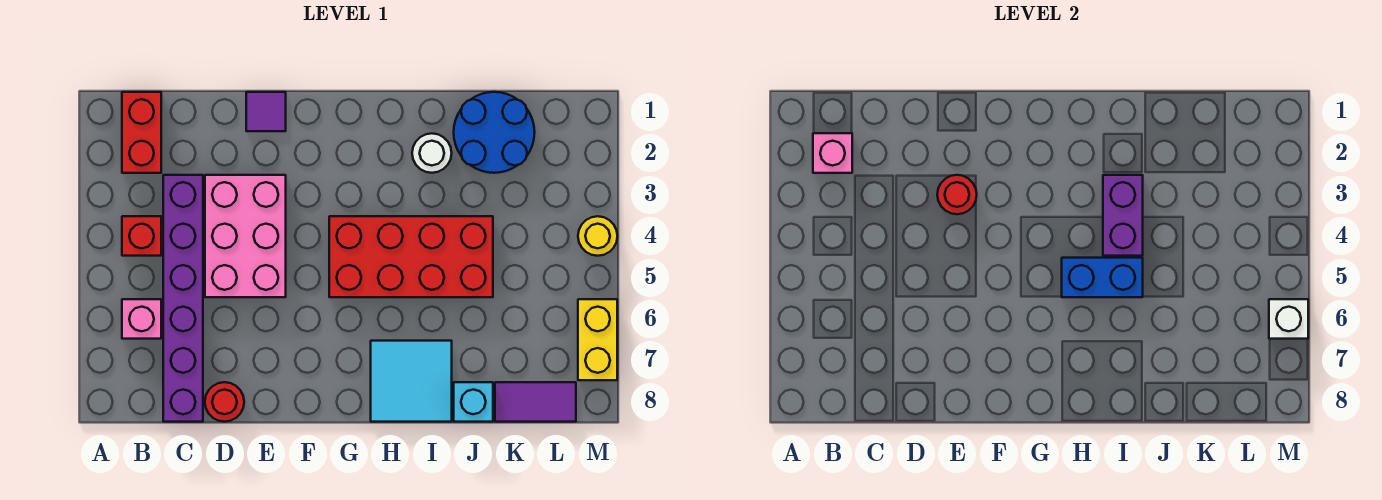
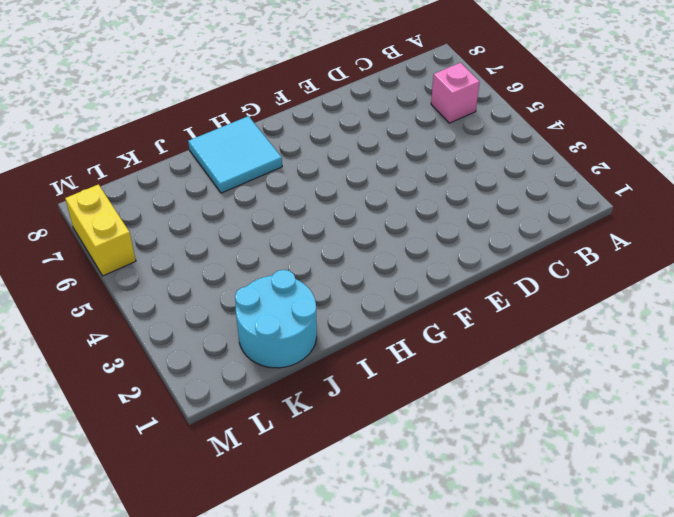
cyan round brick J1:K2 level 1 -> blue round brick J1:K2 level 1
none -> red brick B1:B2 level 1
none -> red brick B4 level 1
none -> purple brick C3:C8 level 1

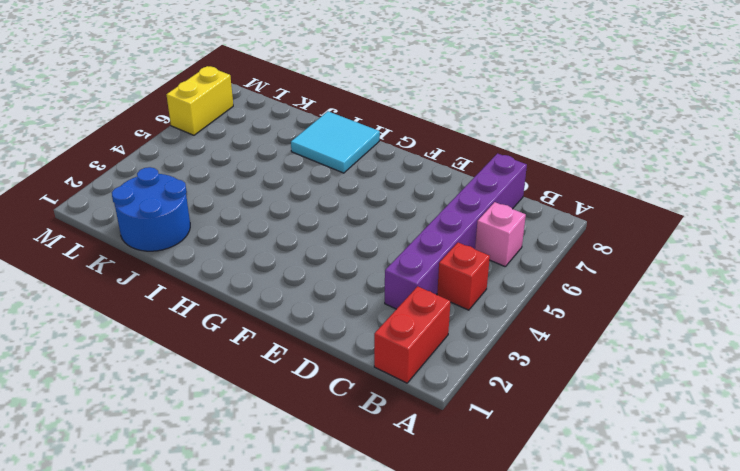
none -> pink brick D3:E5 level 1
none -> red round brick D8 level 1
none -> purple tile E1 level 1

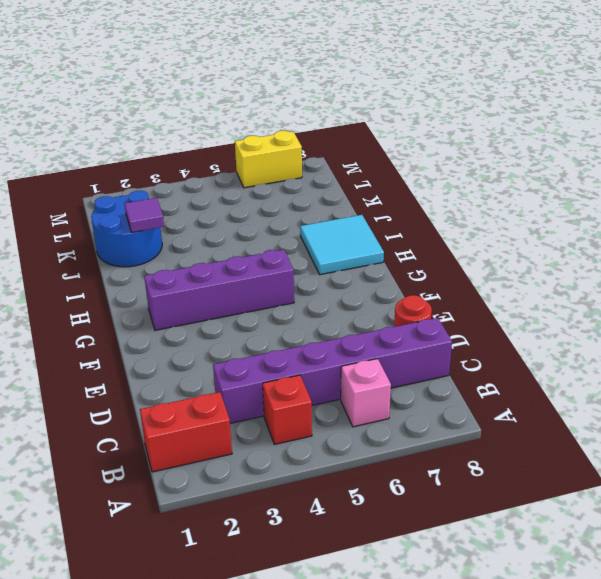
purple brick G2:G5 level 1 -> red brick G4:J5 level 1
purple tile J2 level 2 -> purple tile E1 level 1
none -> pink brick D3:E5 level 1
none -> white round brick I2 level 1
none -> cyan brick J8 level 1

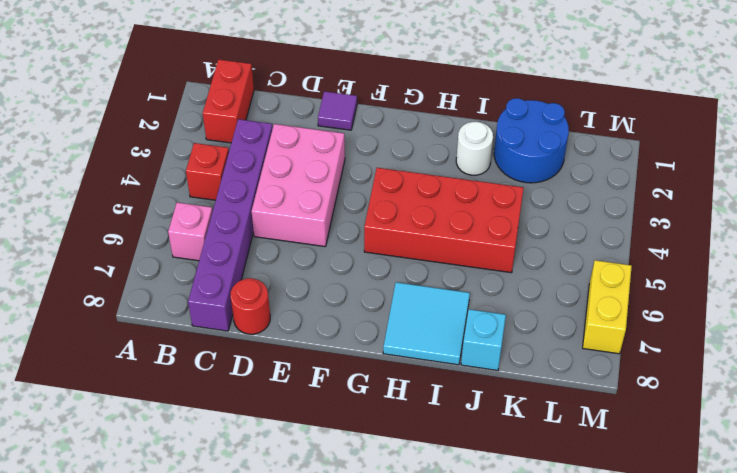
none -> purple tile K8:L8 level 1
none -> yellow round brick M4 level 1
none -> pink brick B2 level 2

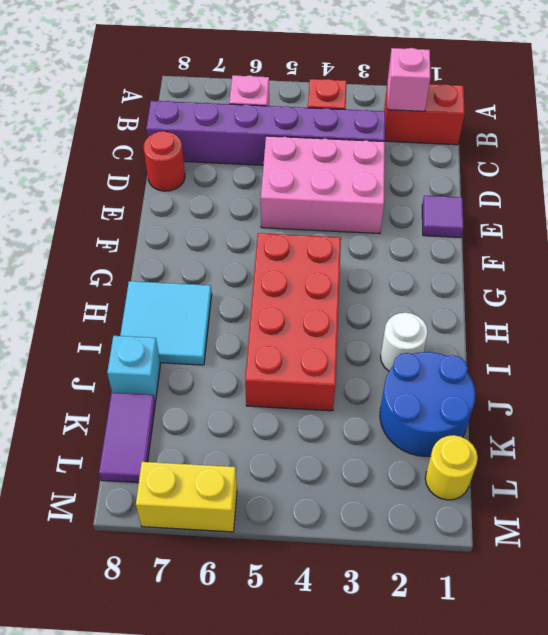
yellow round brick L1 level 1 -> yellow round brick M4 level 1
none -> red round brick E3 level 2
none -> blue brick H5:I5 level 2
none -> purple brick I3:I4 level 2

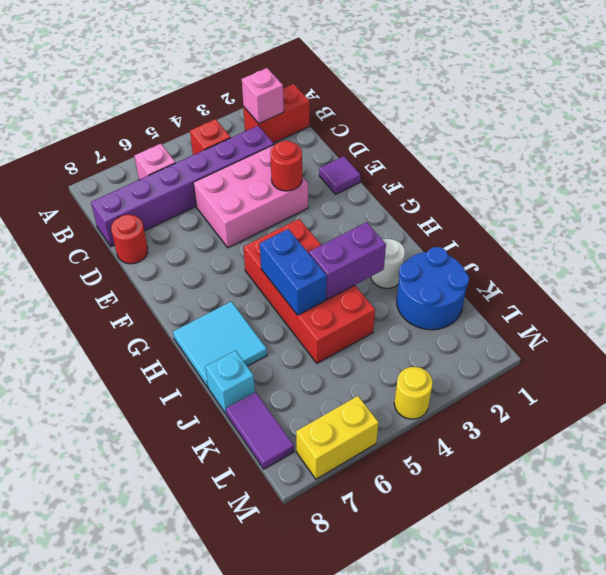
none -> white brick M6 level 2

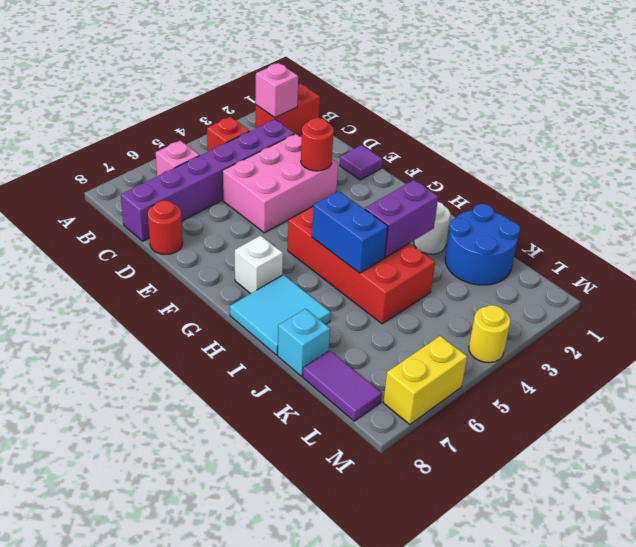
white brick G7 level 1 -> white brick M6 level 2

